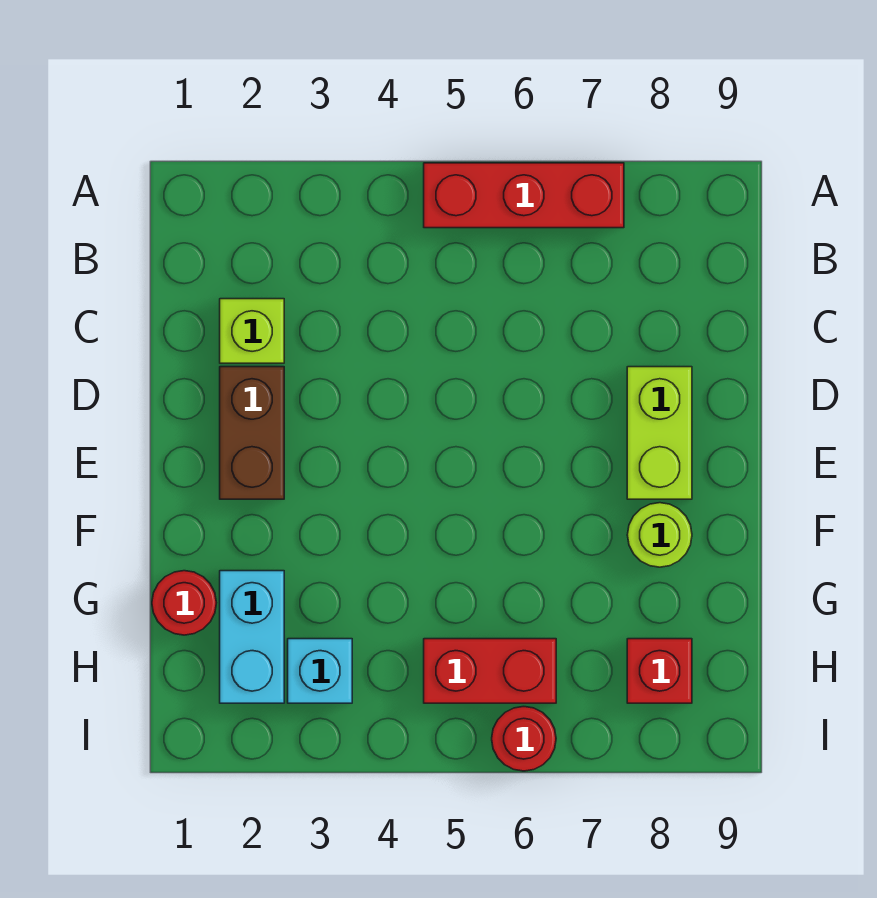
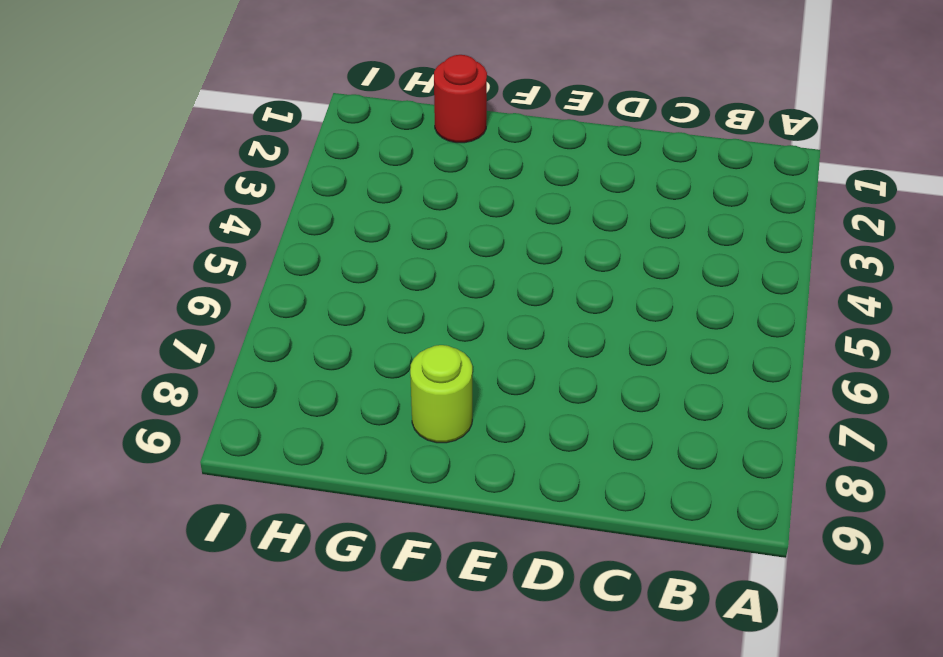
none -> red brick A5:A7 level 1
none -> lime brick C2 level 1

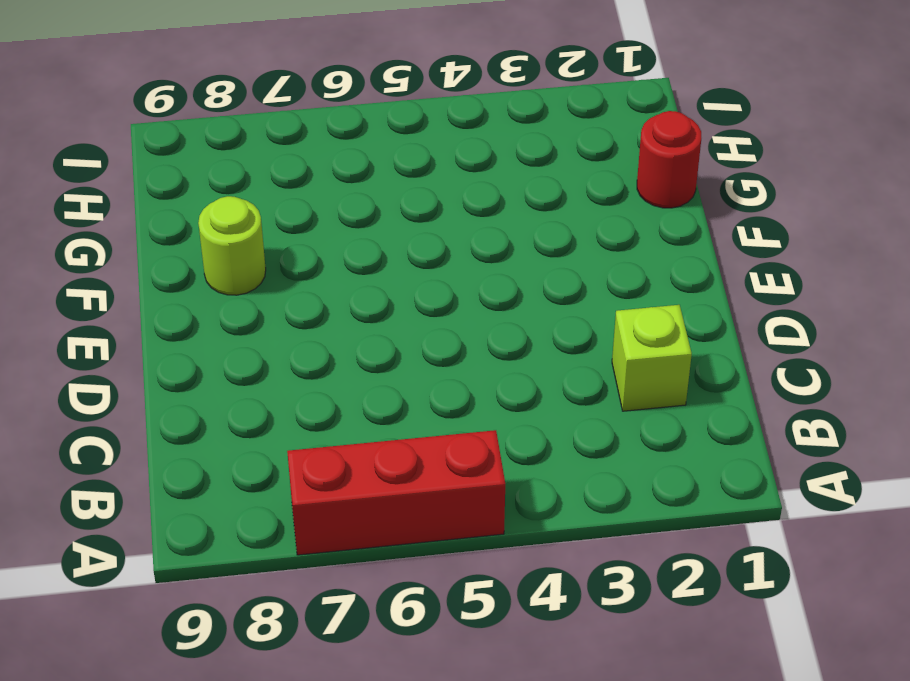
none -> brown brick D2:E2 level 1
none -> lime brick D8:E8 level 1

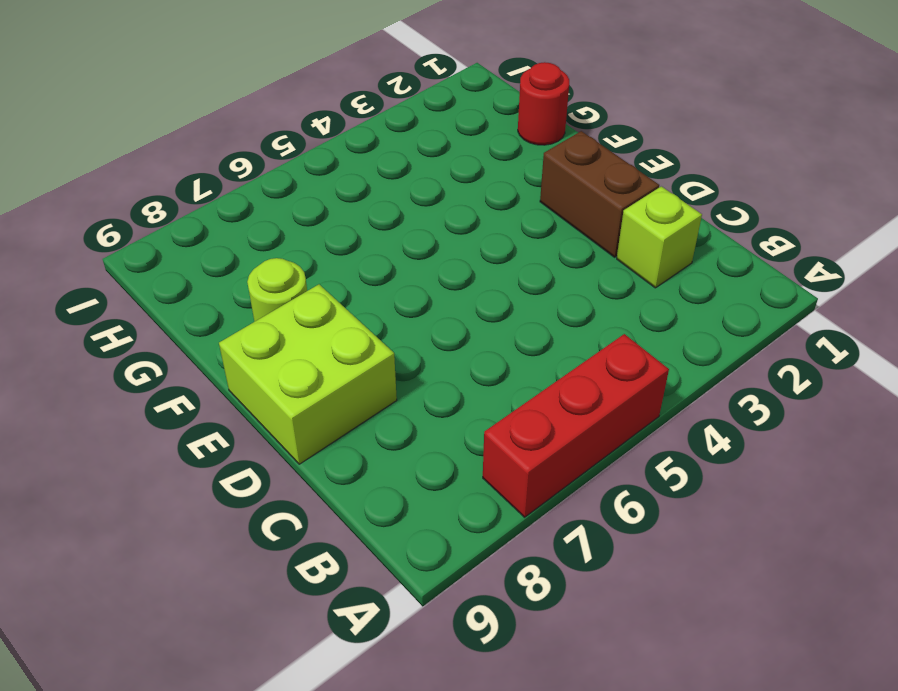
lime brick D8:E9 level 1 -> lime brick D8:E8 level 1
none -> cyan brick G2:H2 level 1
none -> cyan brick H3 level 1

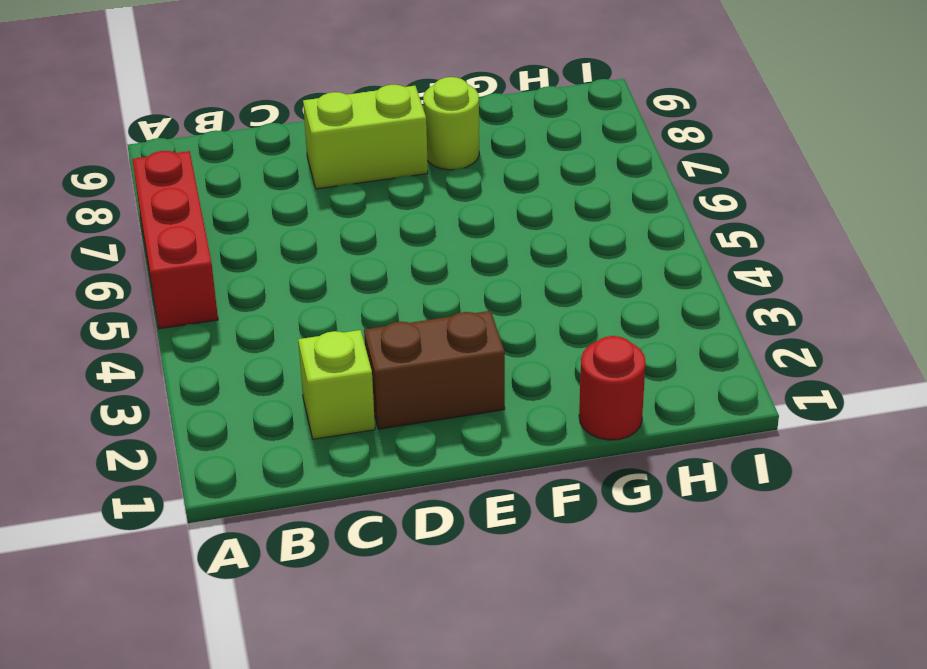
none -> cyan brick G2:H2 level 1
none -> cyan brick H3 level 1

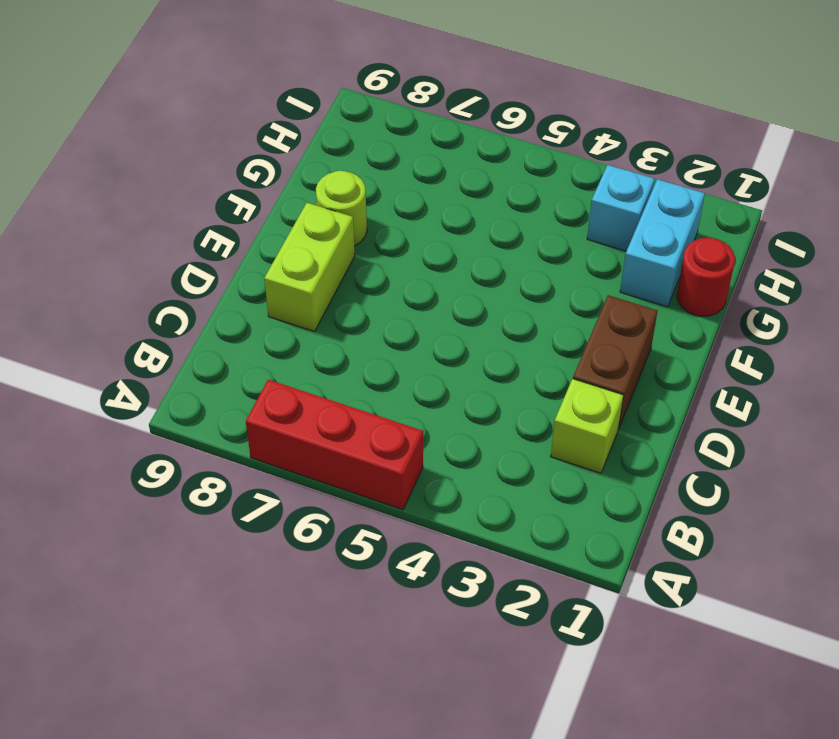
none -> red brick H5:H6 level 1
none -> red brick H8 level 1

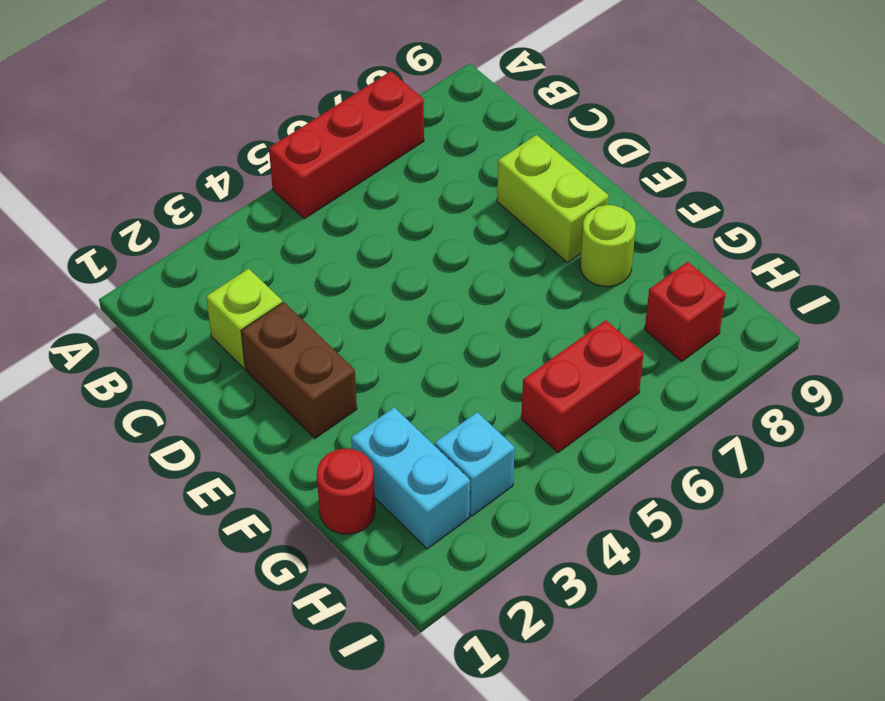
none -> red round brick I6 level 1

